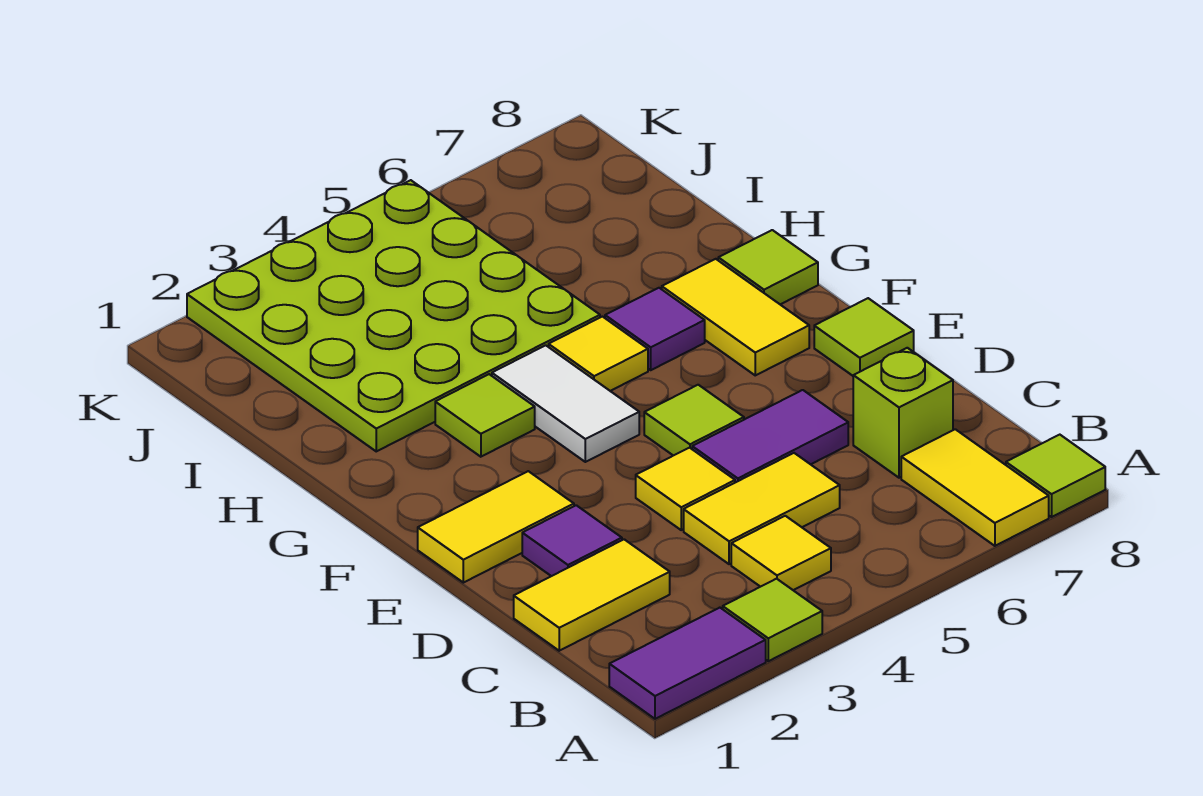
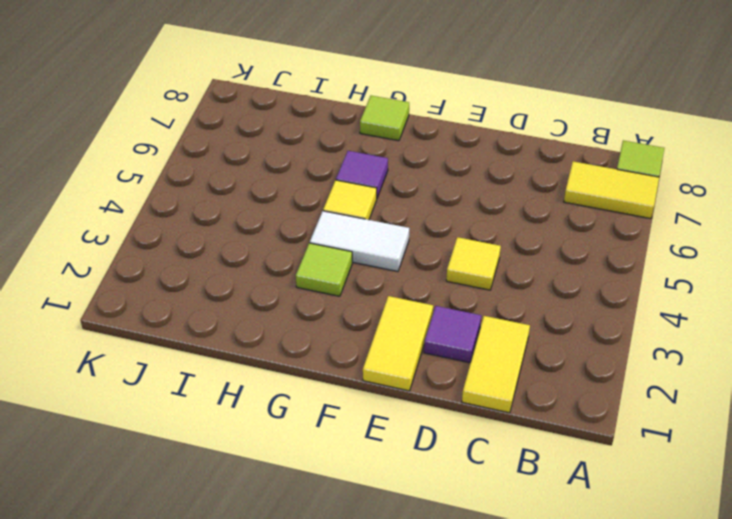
none -> purple tile A1:A2 level 1
none -> lime tile A3 level 1
none -> yellow tile B4 level 1

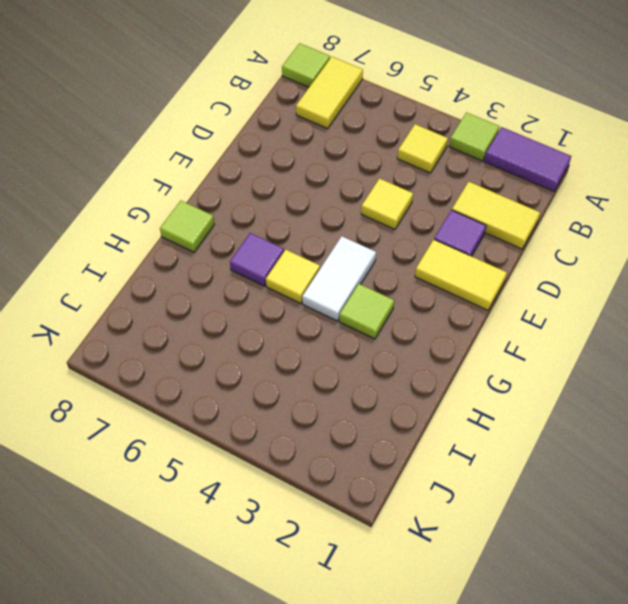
none -> yellow tile C4:C5 level 1
none -> lime brick C7 level 1
none -> purple tile D5:D6 level 1

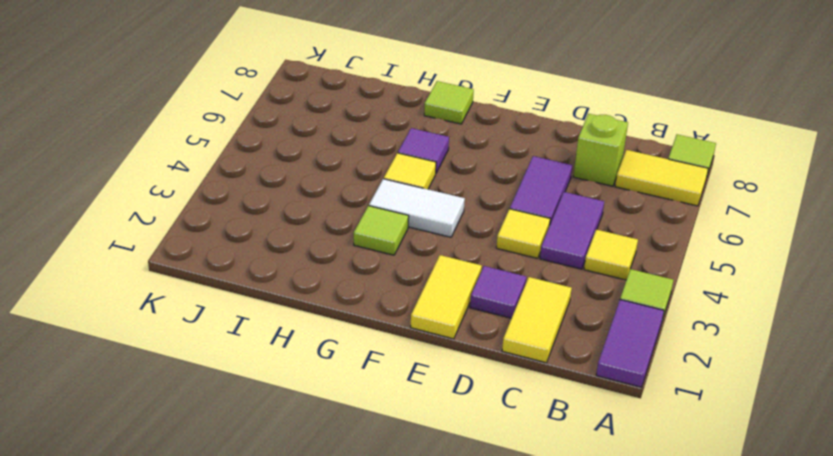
purple tile C4:C5 level 1 -> yellow tile C4:C5 level 1
none -> lime tile E5 level 1
none -> lime tile E8 level 1
none -> yellow tile F7:G7 level 1

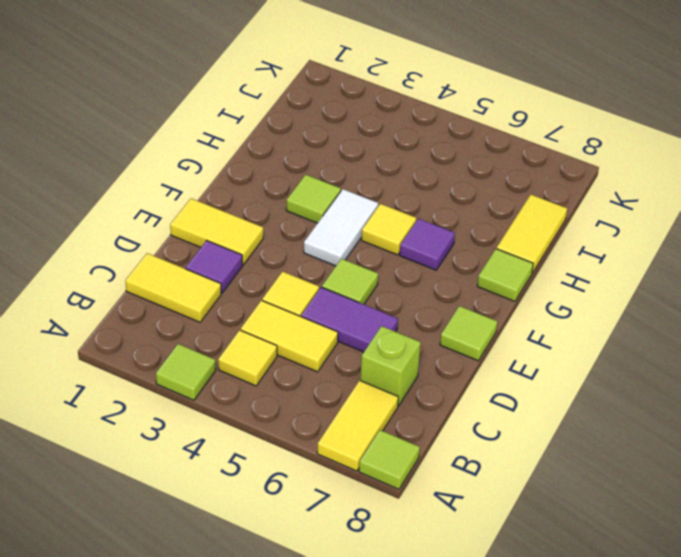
yellow tile H8:I8 level 1 -> yellow tile F7:G7 level 1
none -> purple tile A1:A2 level 1
none -> lime plate H2:K5 level 1

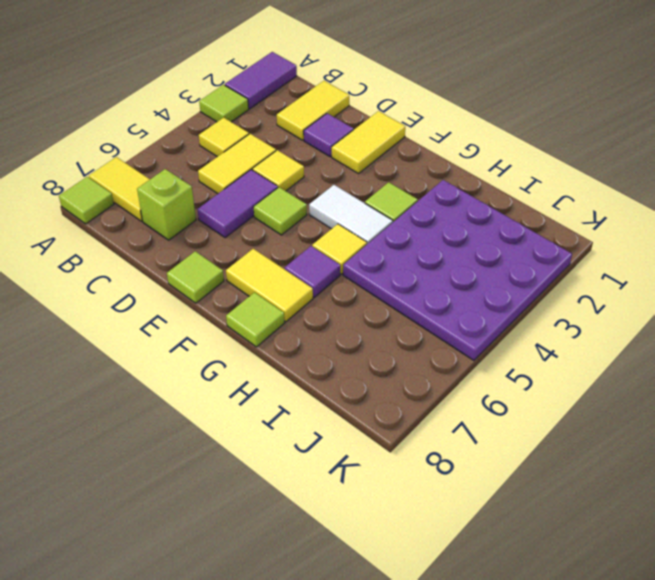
purple plate H2:K5 level 1 -> lime plate H2:K5 level 1

